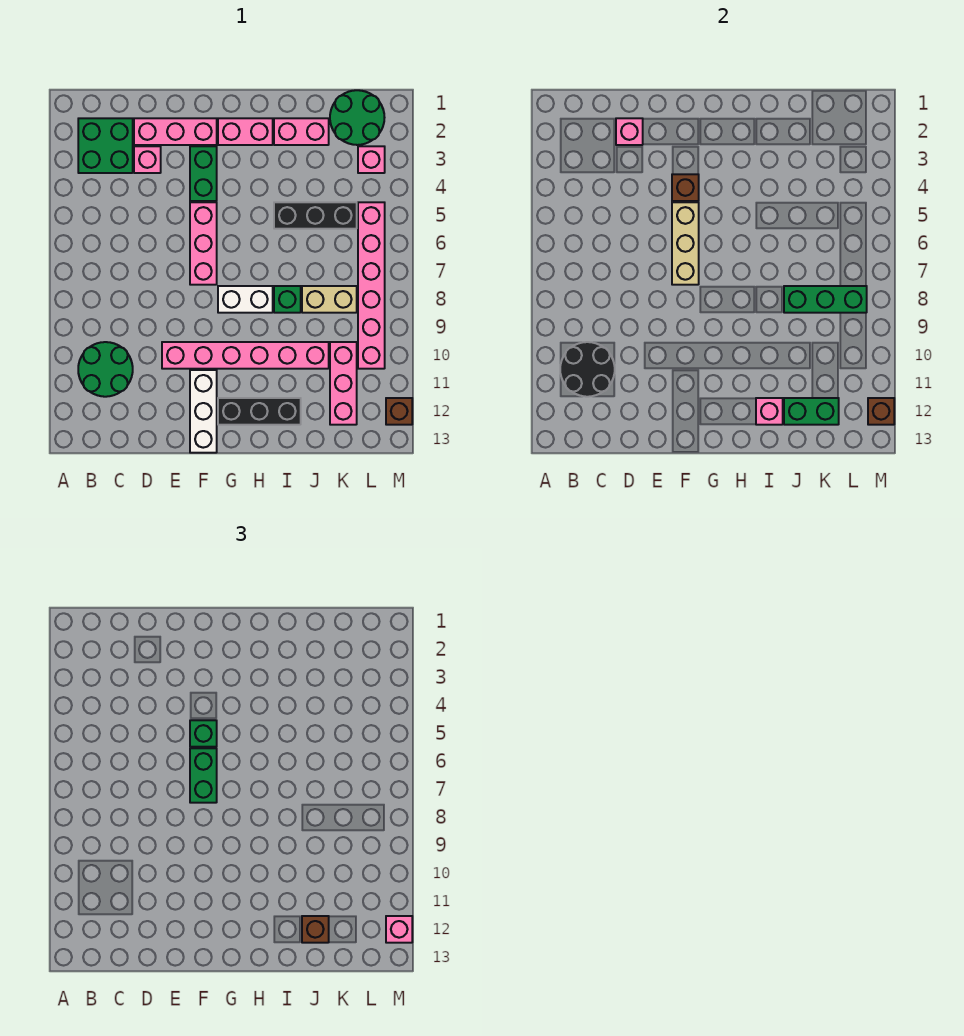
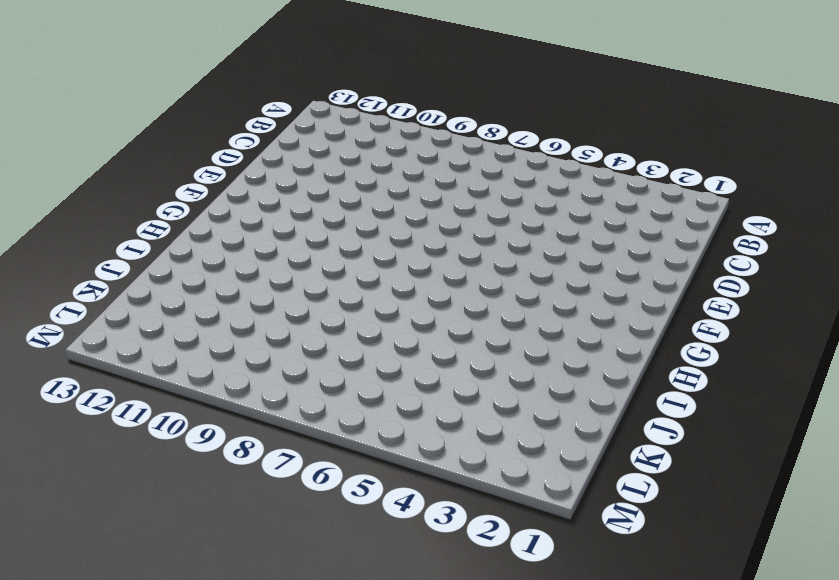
none -> green brick B2:C3 level 1
none -> green round brick B10:C11 level 1
none -> pink brick D2:F2 level 1
none -> pink brick D3 level 1

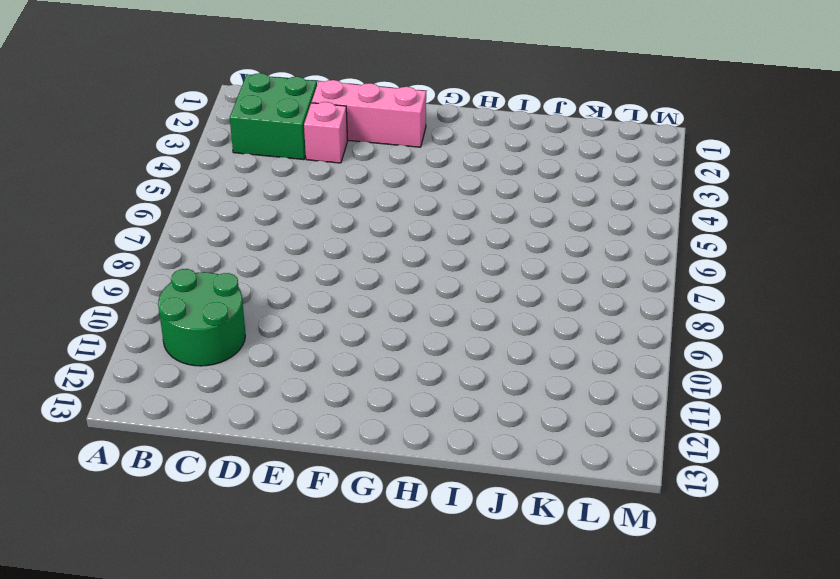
none -> pink brick E10:J10 level 1
none -> green brick F3:F4 level 1
none -> pink brick F5:F7 level 1
none -> white brick F11:F13 level 1

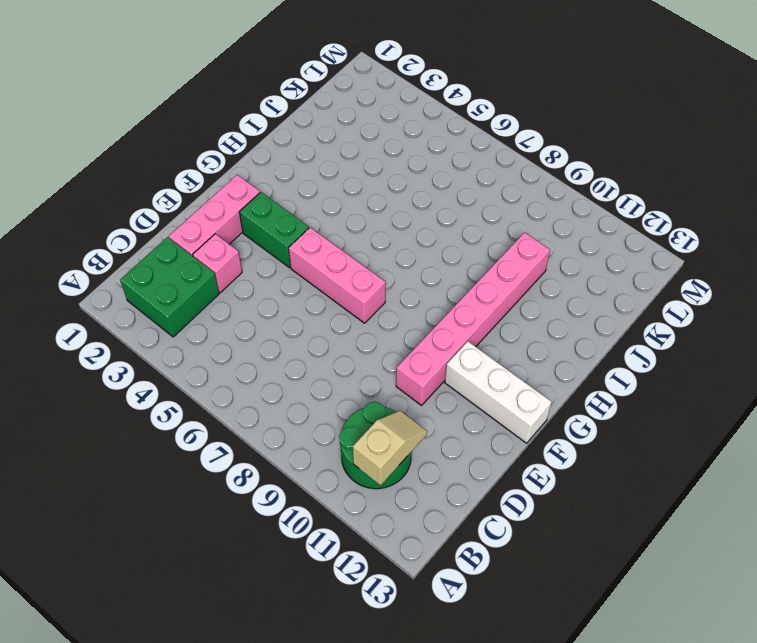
tan slope B11:C11 level 2 top B -> black round brick B10:C11 level 2
none -> pink brick G2:H2 level 1
none -> white brick G8:H8 level 1
none -> black brick G12:I12 level 1
none -> pink brick I2:J2 level 1

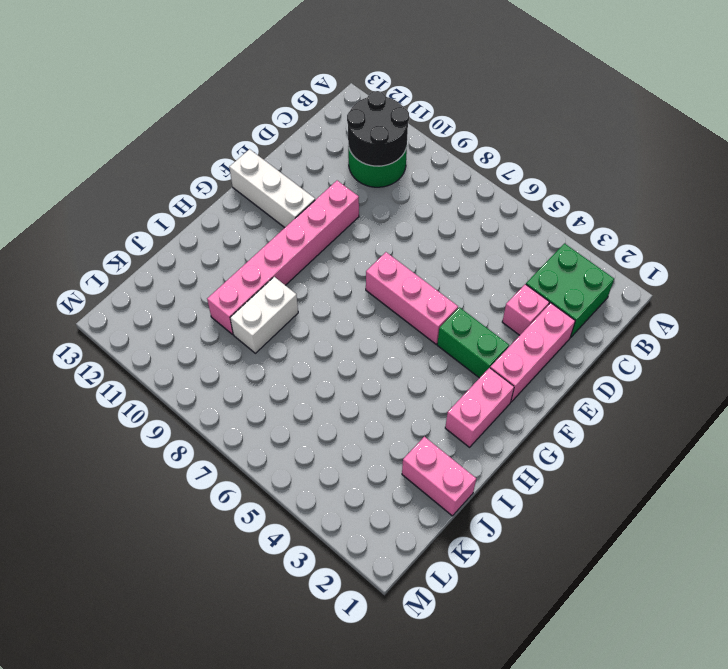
white brick I9:J9 level 1 -> white brick G8:H8 level 1
pink brick J1:J2 level 1 -> pink brick I2:J2 level 1
none -> black brick G12:I12 level 1
none -> black brick I5:K5 level 1
none -> green brick I8 level 1
none -> tan brick J8:K8 level 1

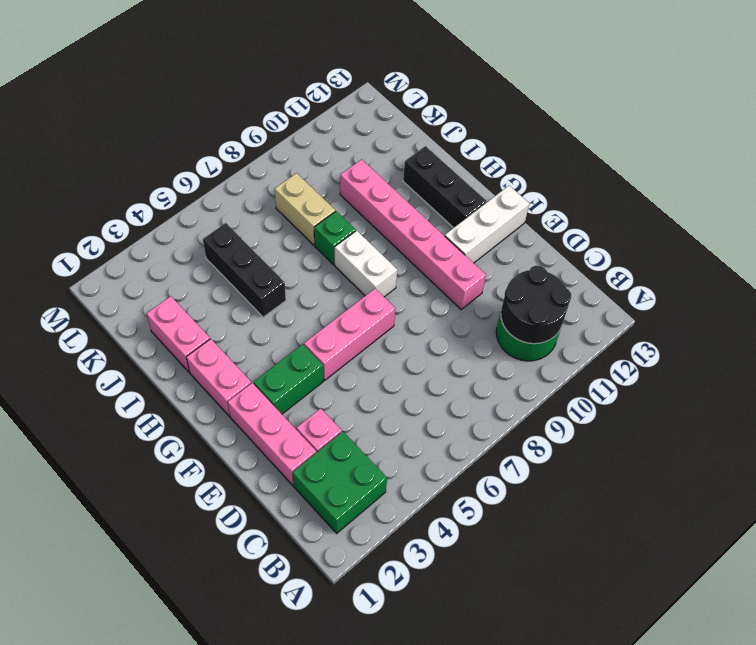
none -> green round brick K1:L2 level 1
none -> pink brick K10:K12 level 1
none -> pink brick L3 level 1
none -> pink brick L5:L10 level 1

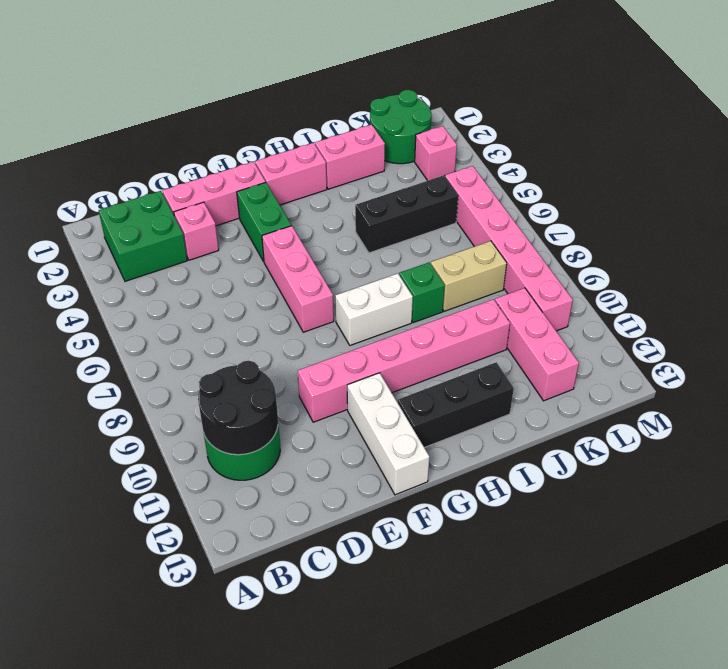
none -> brown brick M12 level 1
none -> pink brick D2 level 2
none -> brown brick F4 level 2
none -> tan brick F5:F7 level 2

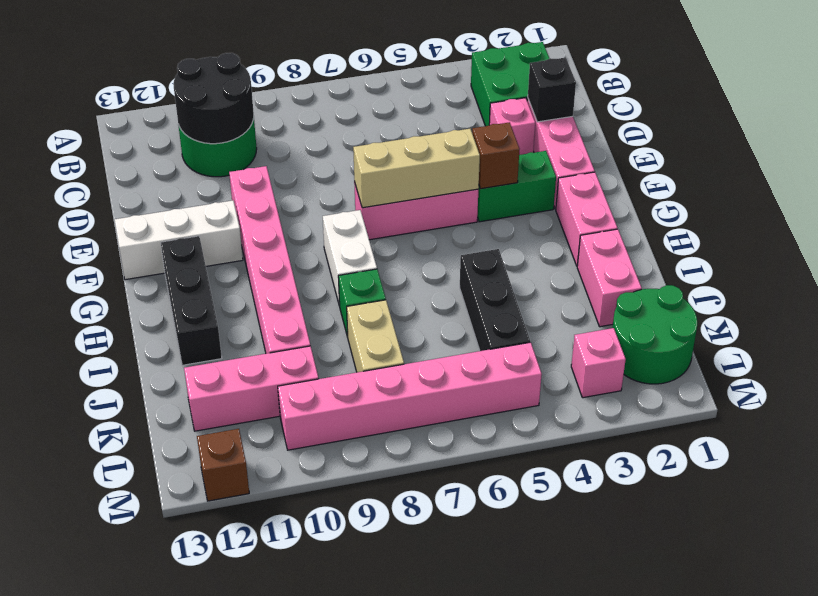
black brick D2 level 2 -> pink brick D2 level 2
none -> pink brick I12 level 2
none -> green brick J8:L8 level 2
none -> green brick J12:K12 level 2
none -> brown brick M12 level 2

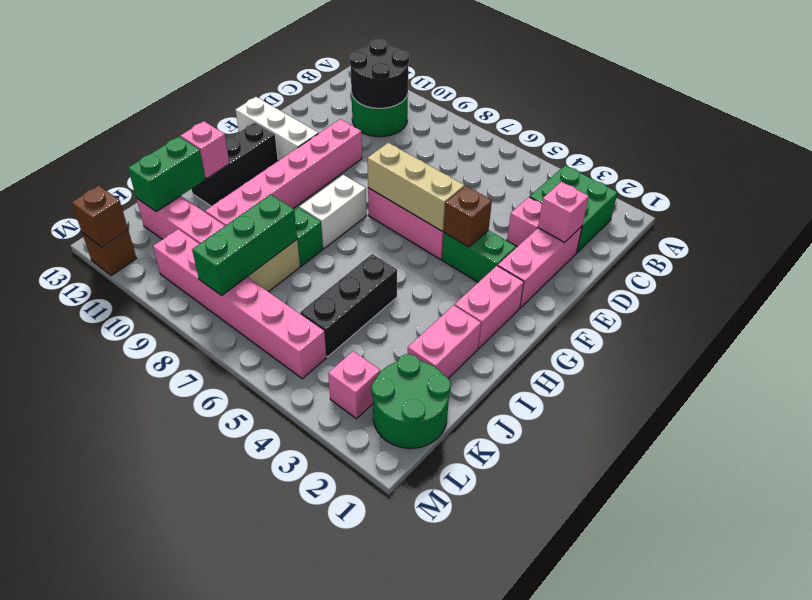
none -> green brick F5 level 3
none -> green brick F6:F7 level 3
none -> brown brick J12 level 3
none -> pink brick M12 level 3

